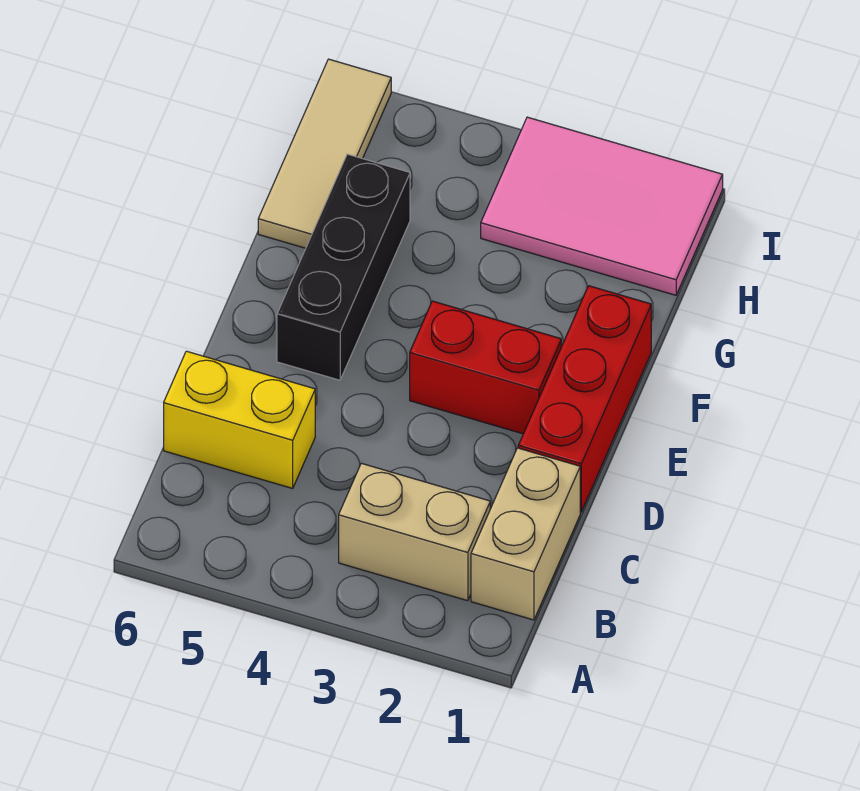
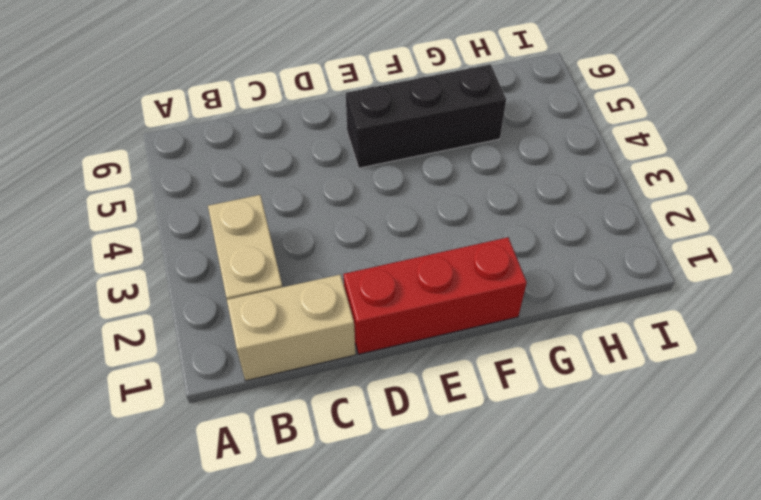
none -> yellow brick C5:C6 level 1
none -> red brick E2:E3 level 1

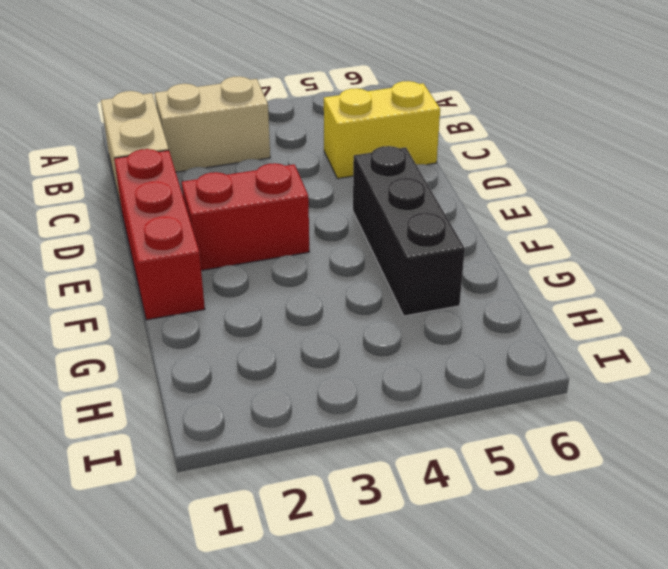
none -> tan tile G6:I6 level 1
none -> pink tile H1:I3 level 1

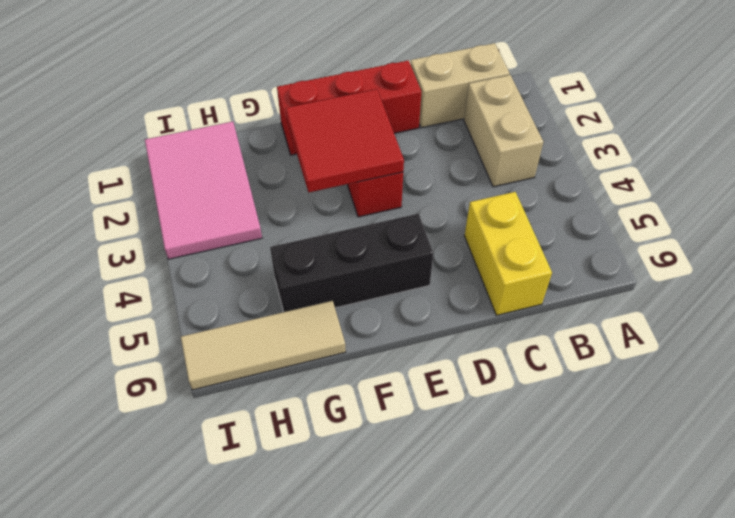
red tile E2:F3 level 2 -> none

